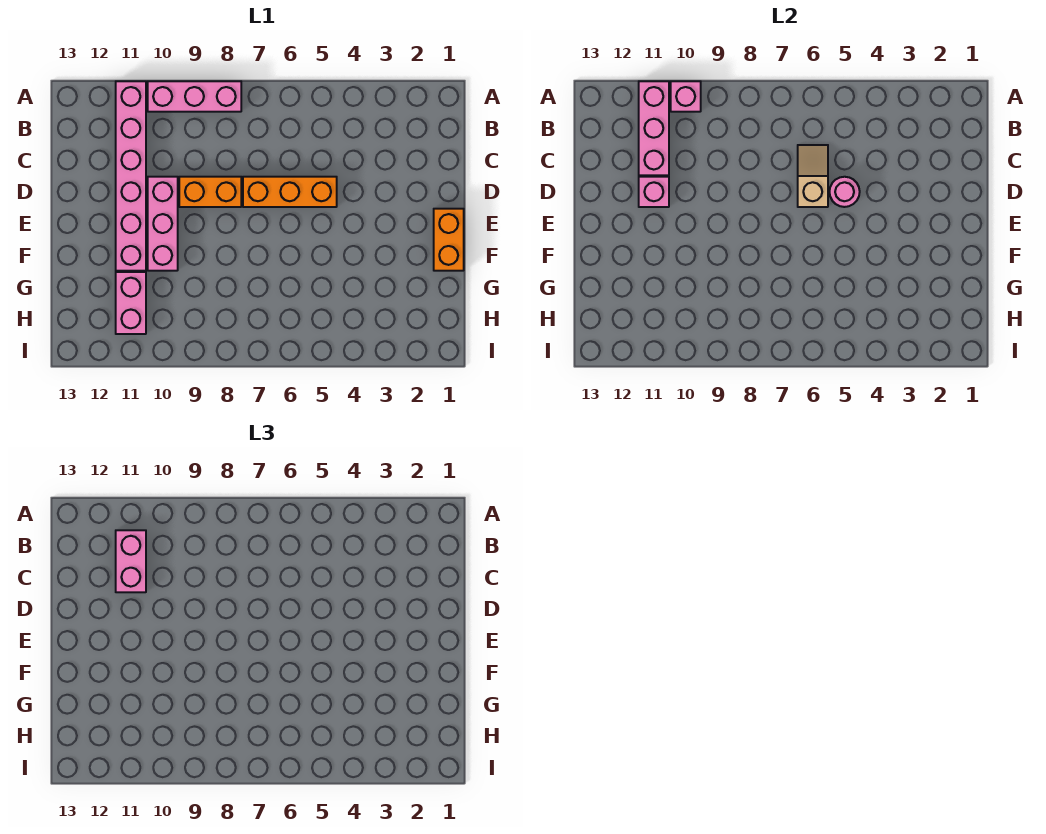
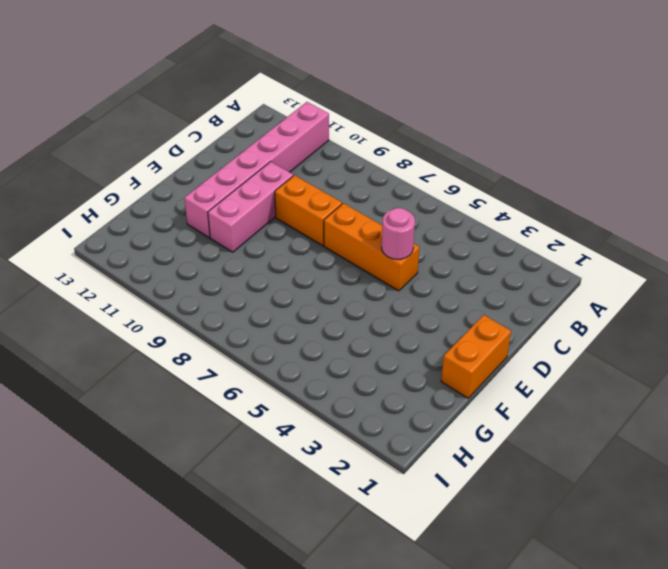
none -> pink brick A8:A10 level 1
none -> pink brick G11:H11 level 1
none -> pink brick A10 level 2

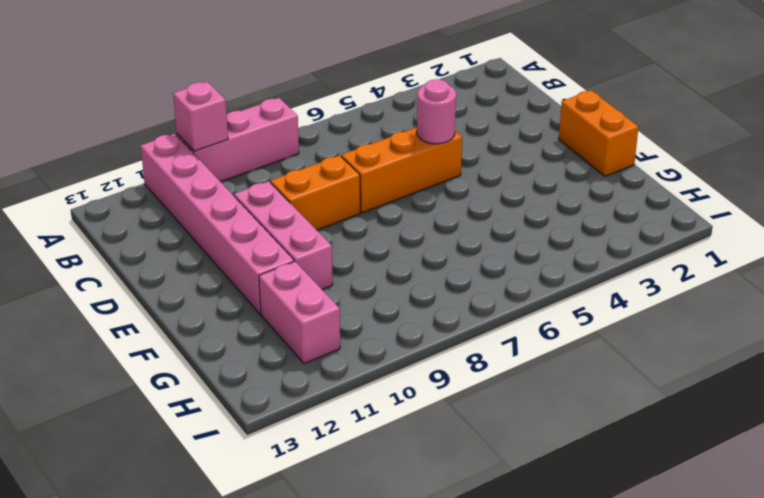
none -> pink brick A11:C11 level 2
none -> tan slope C6:D6 level 2 top D
none -> pink brick D11 level 2

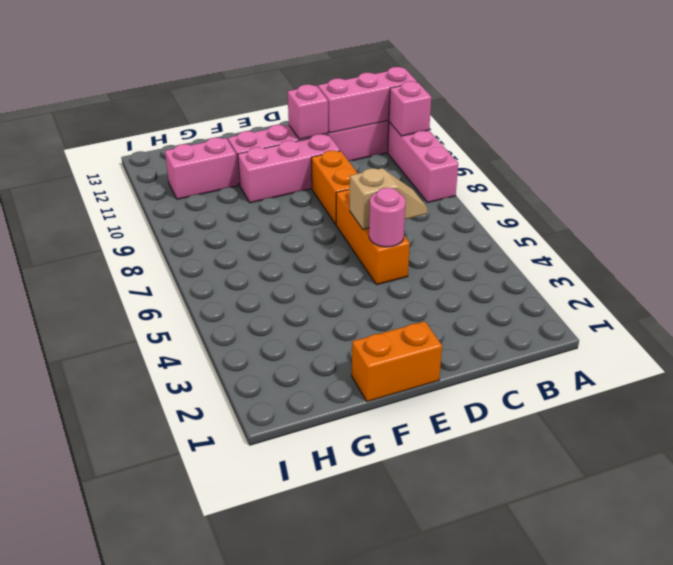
none -> pink brick B11:C11 level 3

